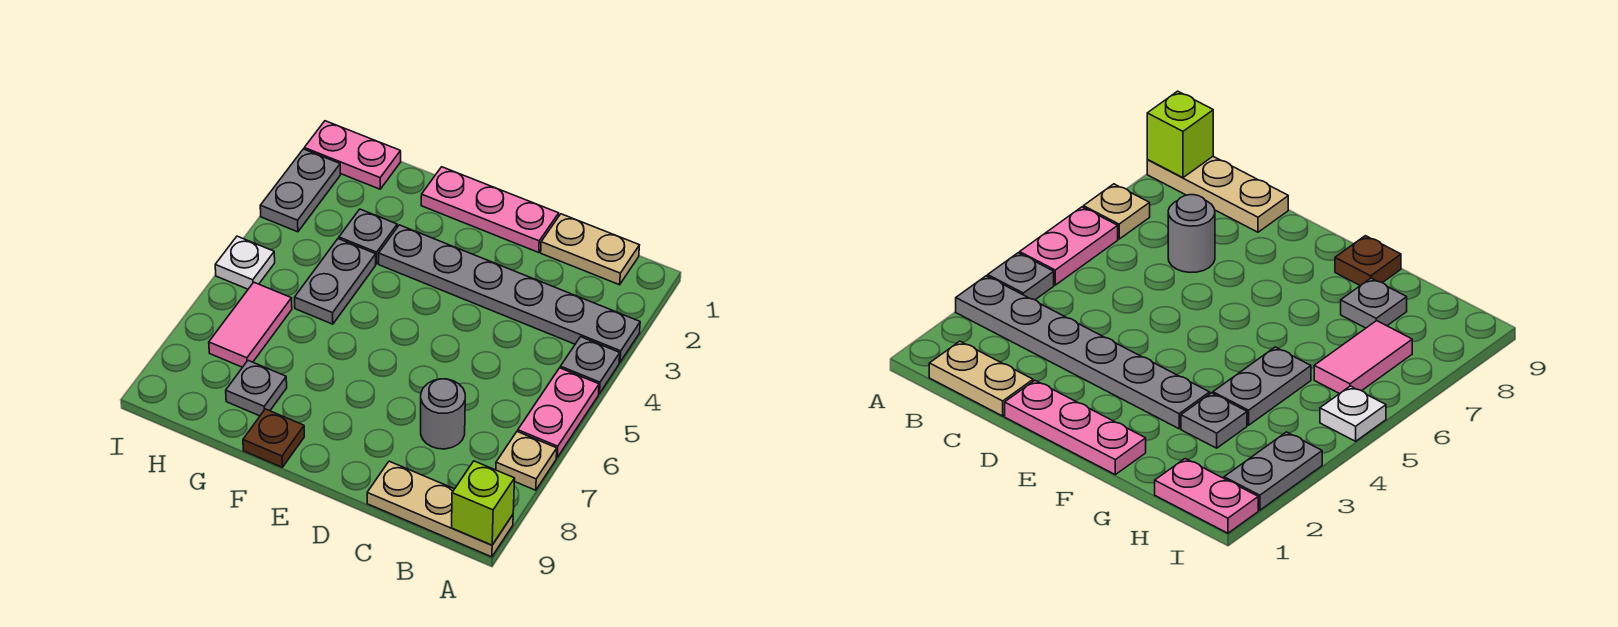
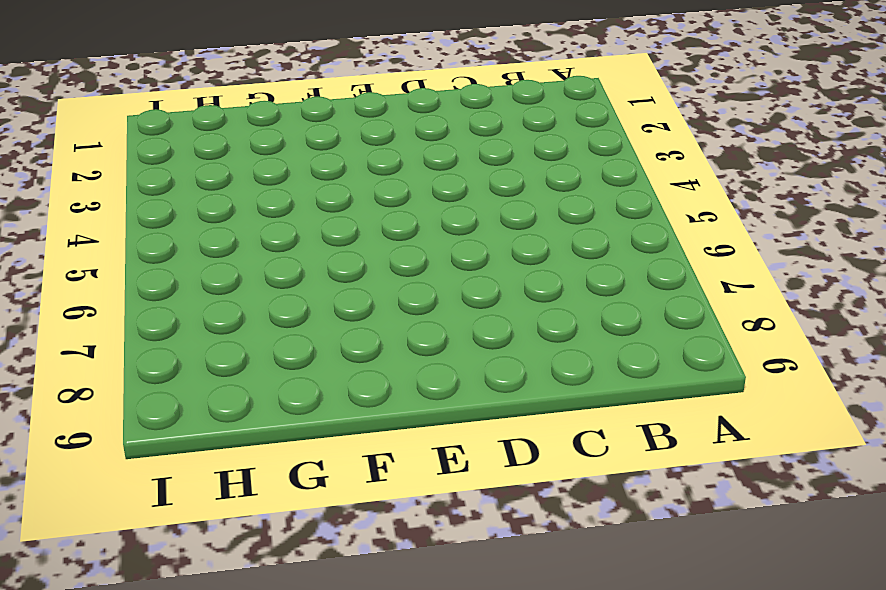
none -> grey plate A3:F3 level 1
none -> grey plate A4 level 1
none -> pink plate A5:A6 level 1

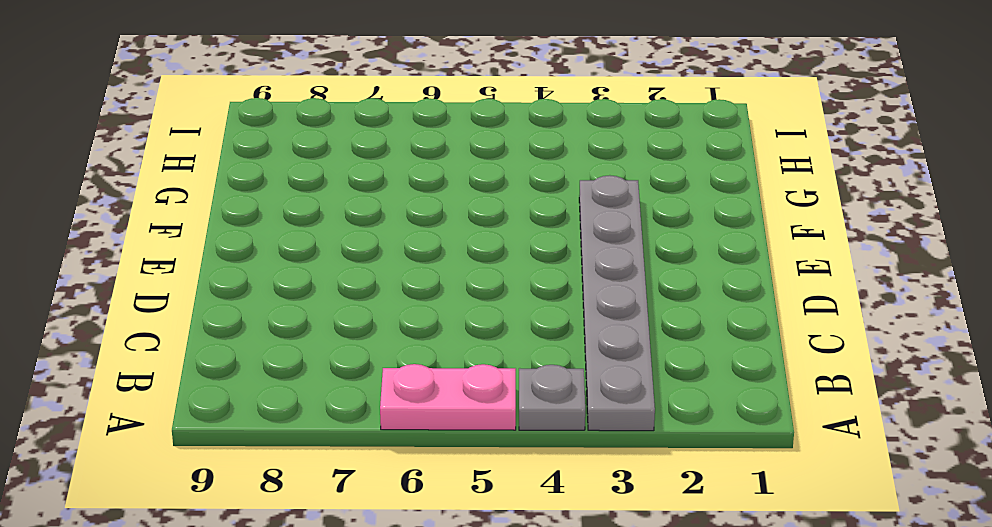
none -> tan plate A7 level 1
none -> tan plate A9:C9 level 1
none -> tan plate B1:C1 level 1

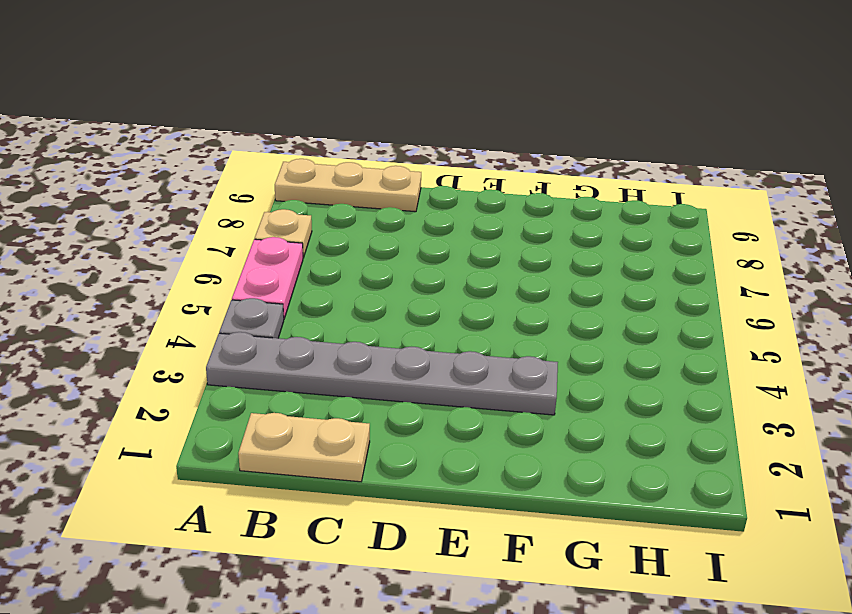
none -> grey round brick C7 level 1
none -> pink plate D1:F1 level 1
none -> brown plate F9 level 1

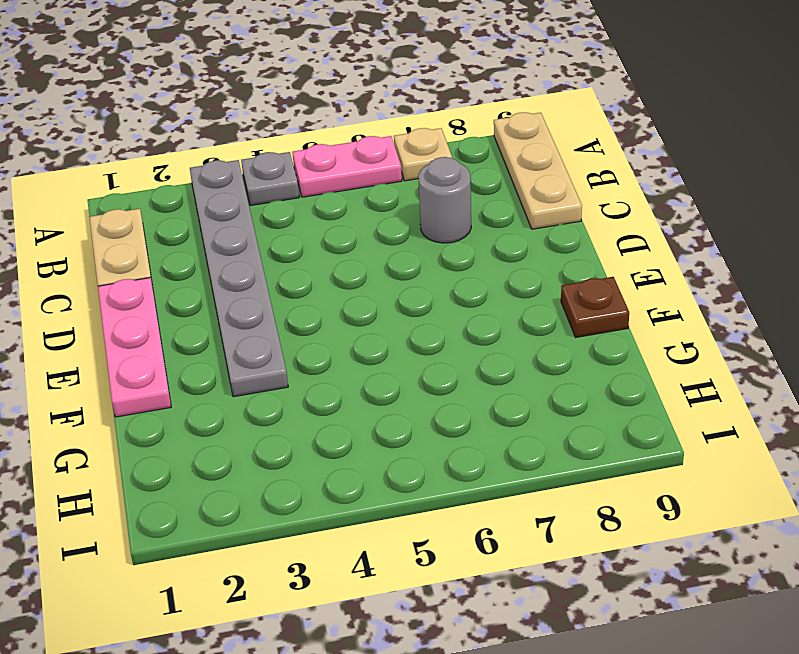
none -> grey plate G3 level 1
none -> grey plate G4:G5 level 1
none -> grey plate G8 level 1

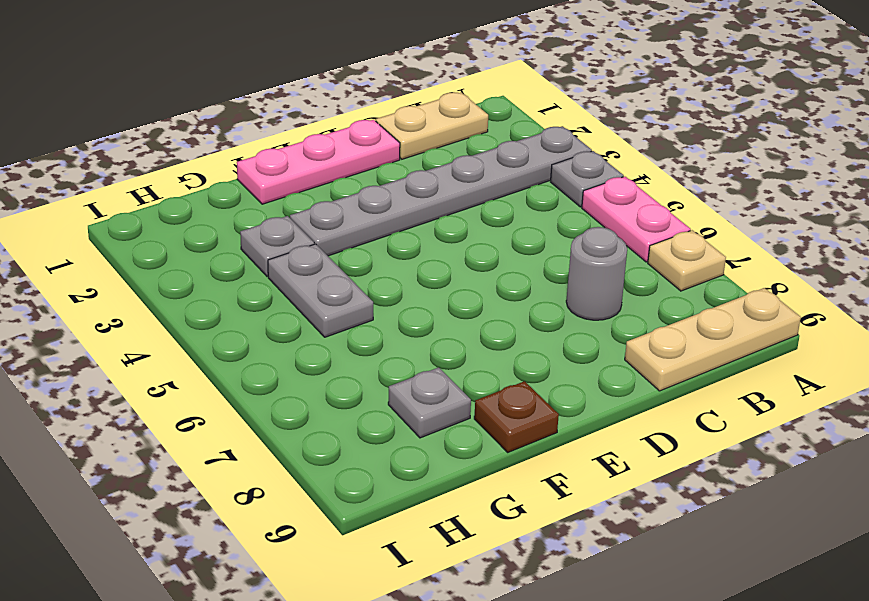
none -> pink plate H1:I1 level 1
none -> pink tile H6:H7 level 1
none -> grey plate I2:I3 level 1

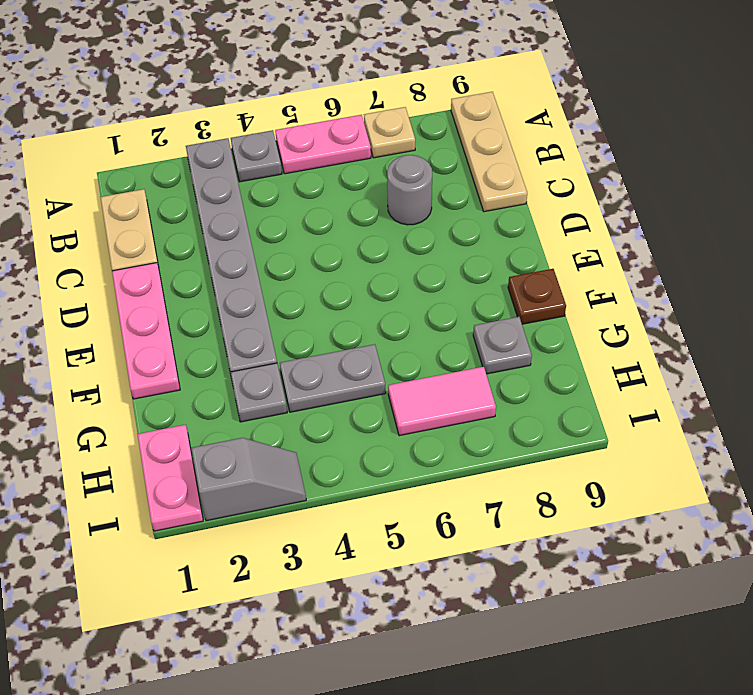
grey slope I2:I3 level 1 top 2 -> grey plate I2:I3 level 1
none -> white plate I5 level 1
none -> lime brick A9 level 2

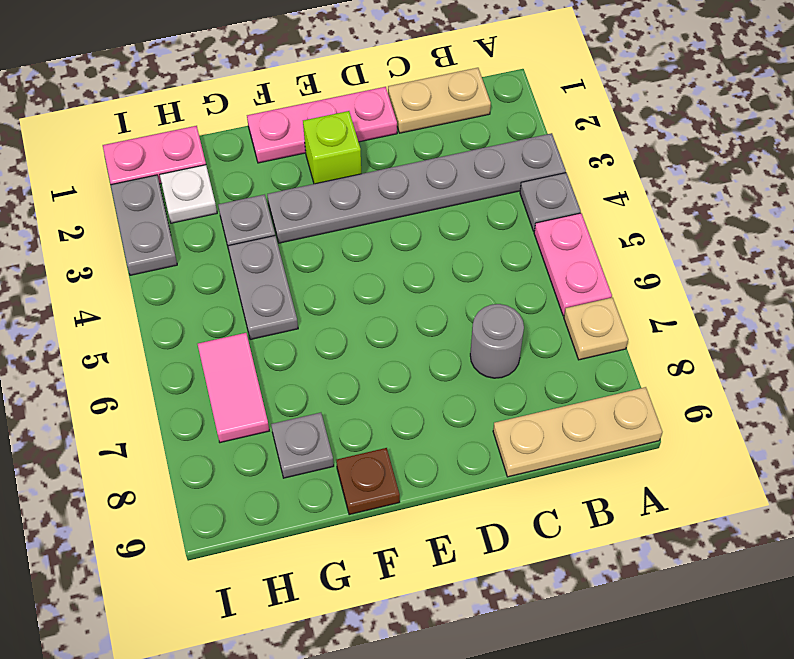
lime brick E2 level 1 -> lime brick A9 level 2
white plate H2 level 1 -> white plate I5 level 1

